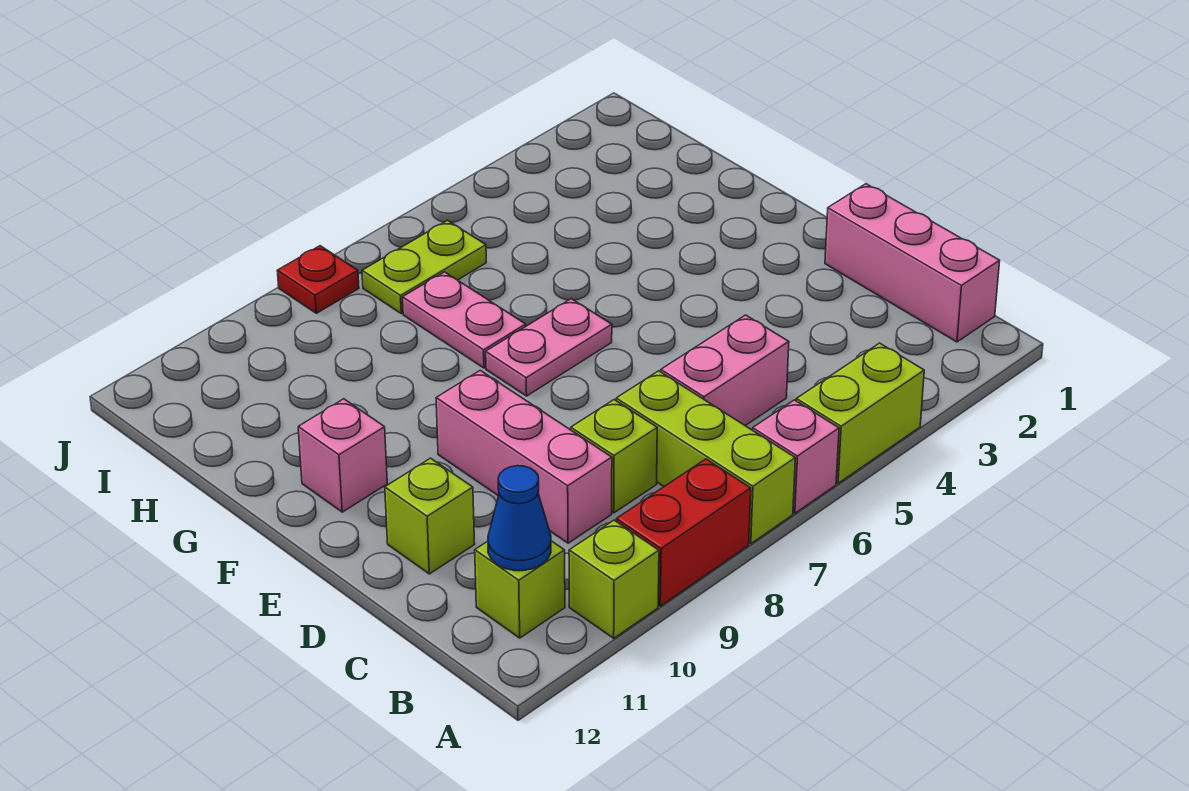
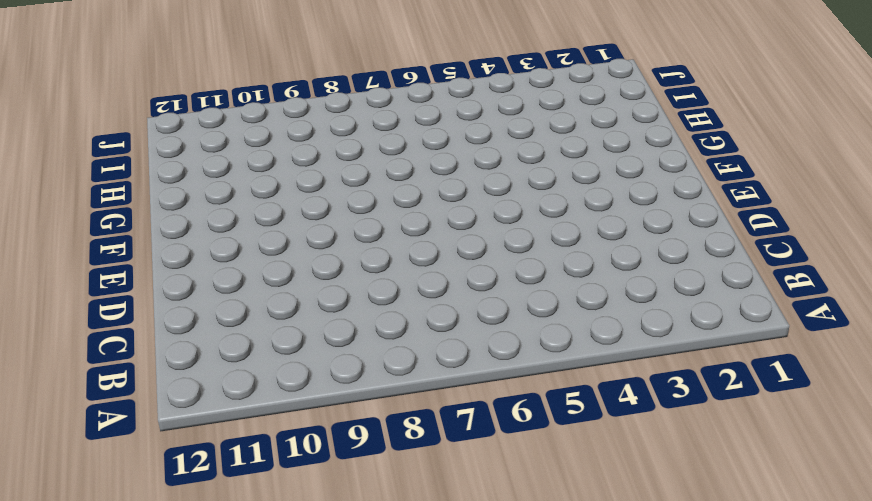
none -> lime brick A4:A5 level 1
none -> pink brick A6 level 1
none -> lime brick A7:C7 level 1

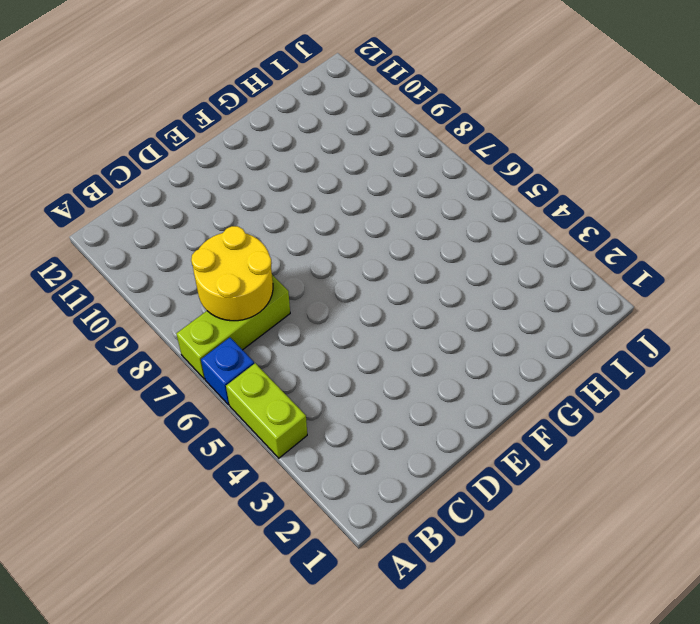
blue brick A6 level 1 -> pink brick A6 level 1
yellow round brick B7:C8 level 2 -> none
none -> red brick A8:A9 level 1
none -> lime brick A10 level 1
none -> pink brick B1:D1 level 1

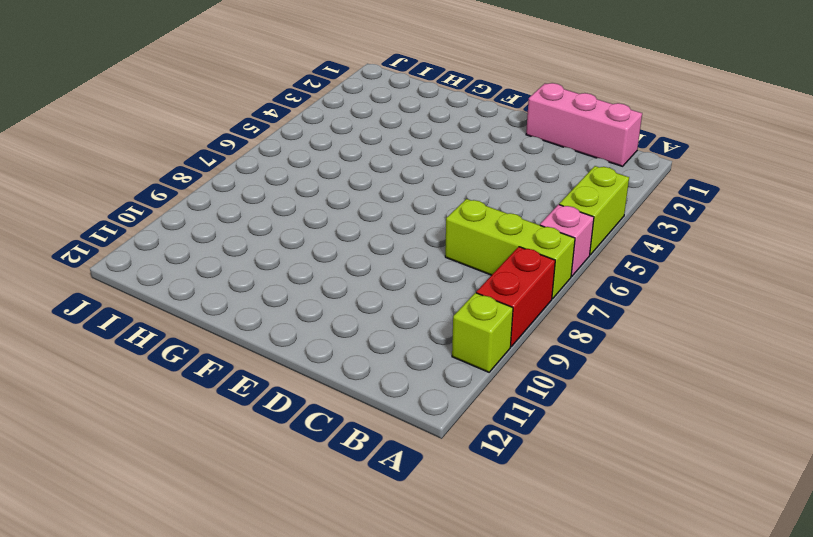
none -> lime brick B11 level 1
none -> pink brick C5:C6 level 1
none -> lime brick C8 level 1

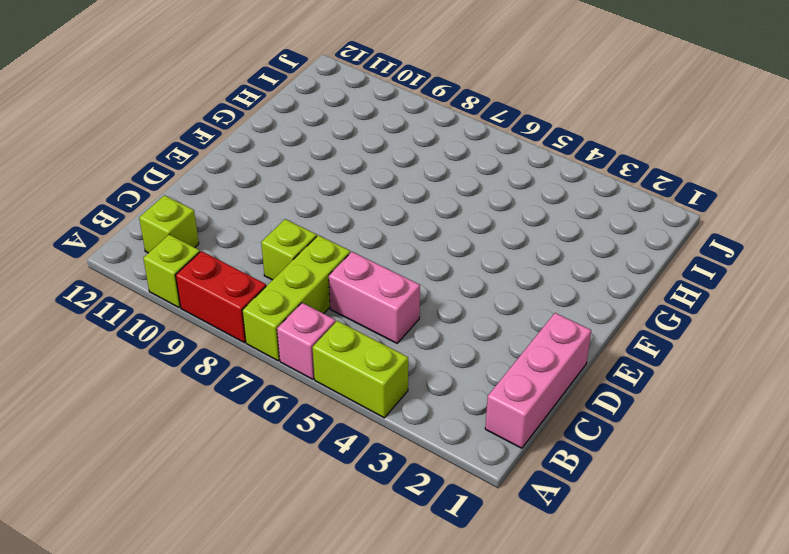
none -> pink brick C9:E9 level 1
none -> lime brick D11 level 1
none -> pink plate F6:F7 level 1

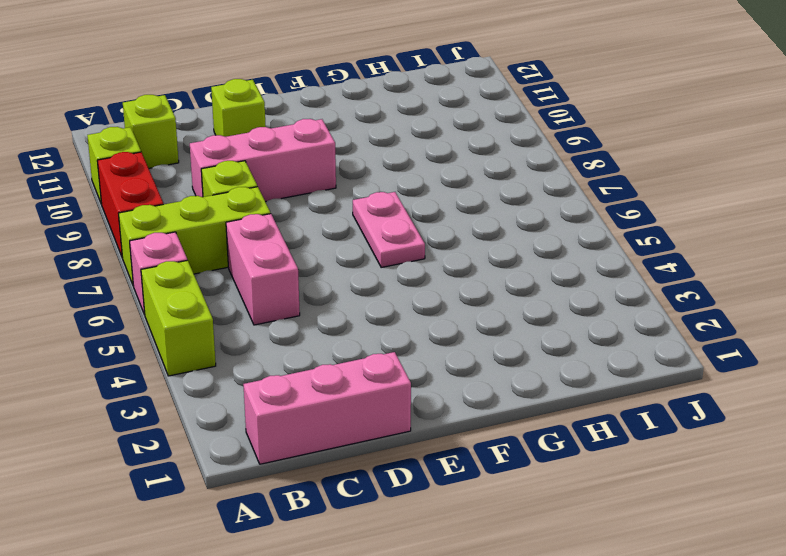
none -> pink brick F11 level 1
none -> pink plate G7:H7 level 1
none -> lime plate I6:I7 level 1

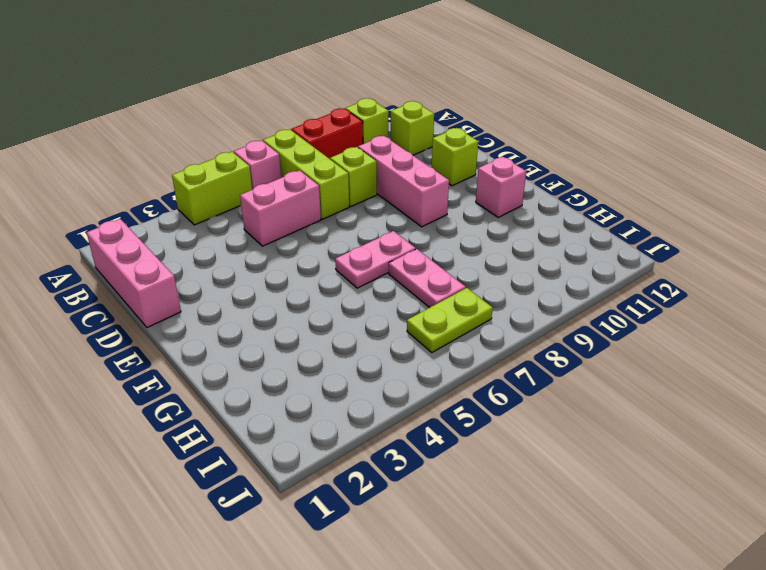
none -> red plate J8 level 1
none -> blue cone B11 level 2

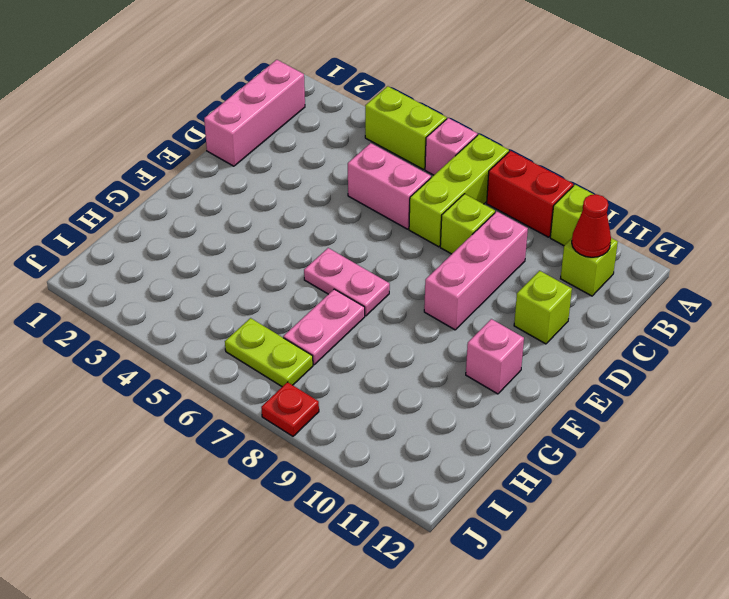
red cone B11 level 2 -> blue cone B11 level 2

